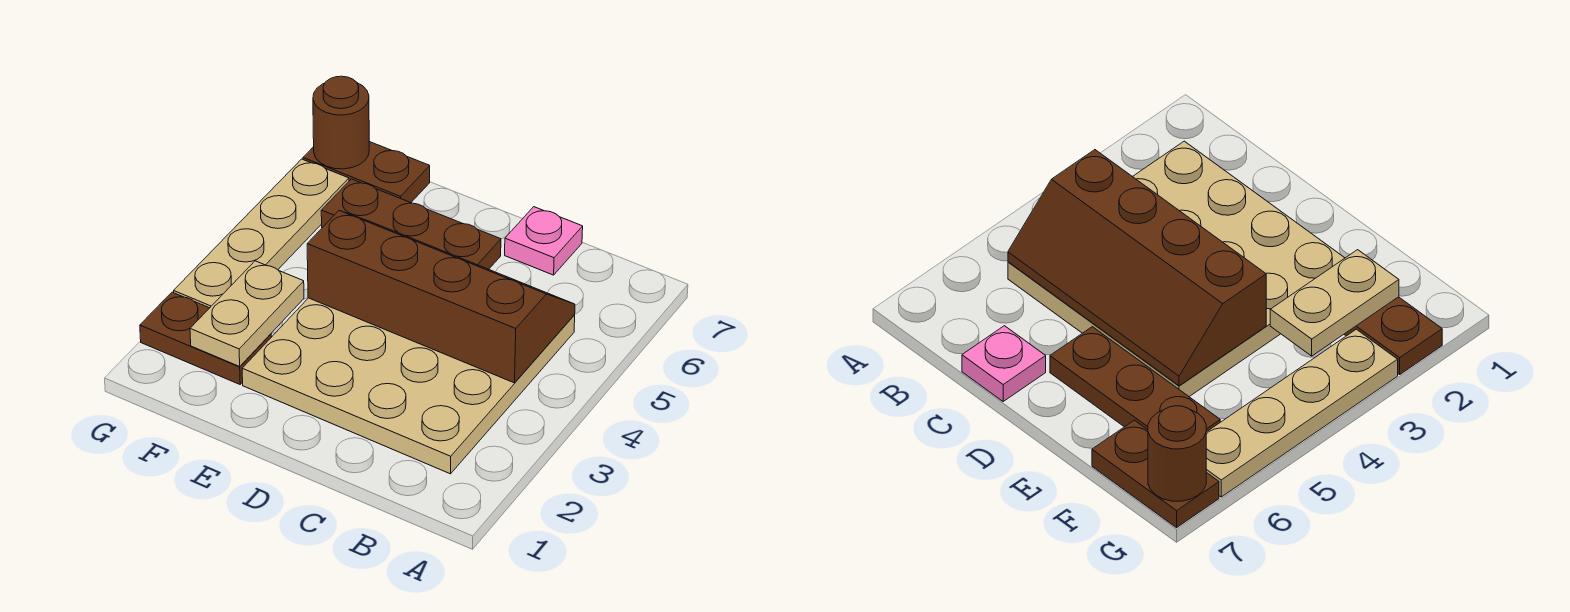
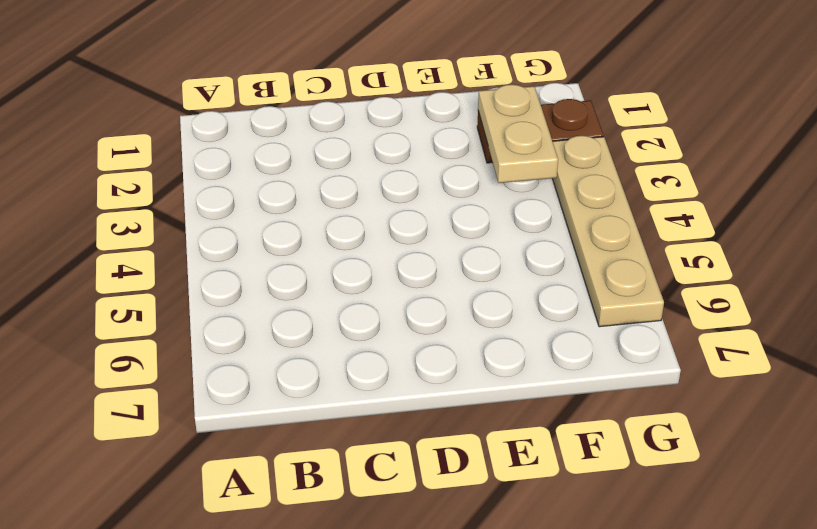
none -> tan plate B2:E5 level 1
none -> pink plate C7 level 1

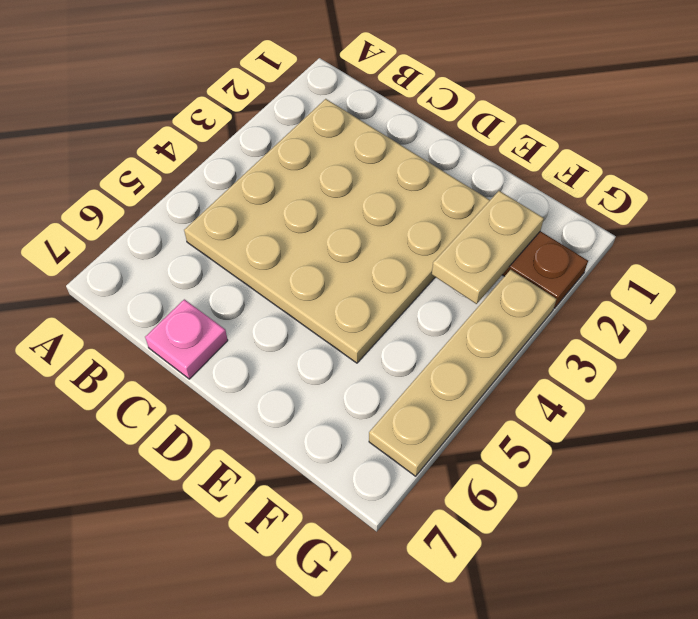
none -> brown plate D6:F6 level 1
none -> brown plate F7:G7 level 1

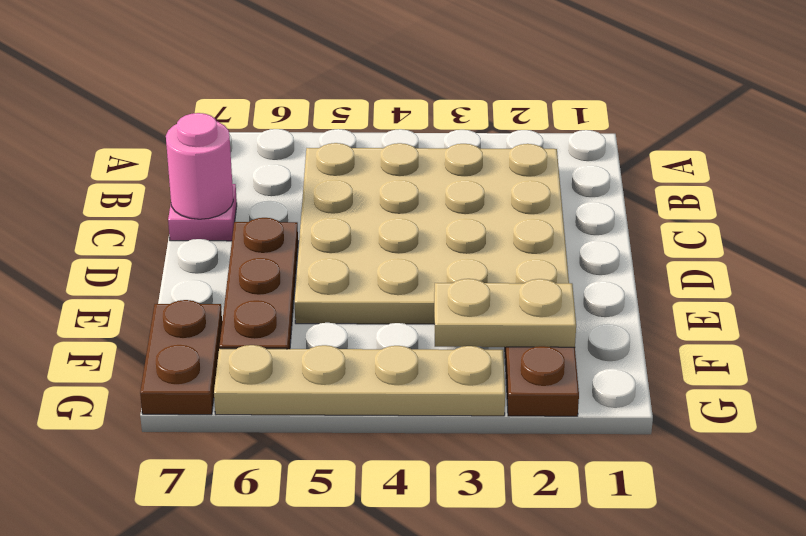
pink round brick C7 level 2 -> none
none -> brown slope B4:E5 level 2 top 4
none -> brown round brick G7 level 2

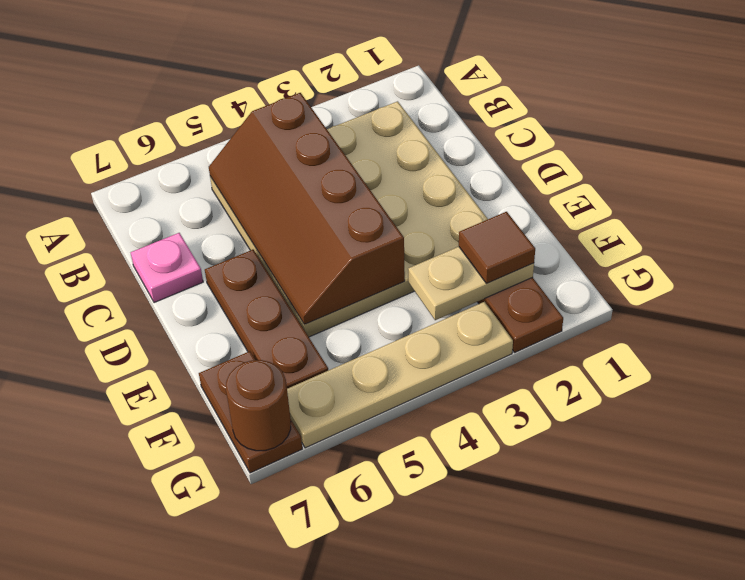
brown tile F2 level 3 -> none

